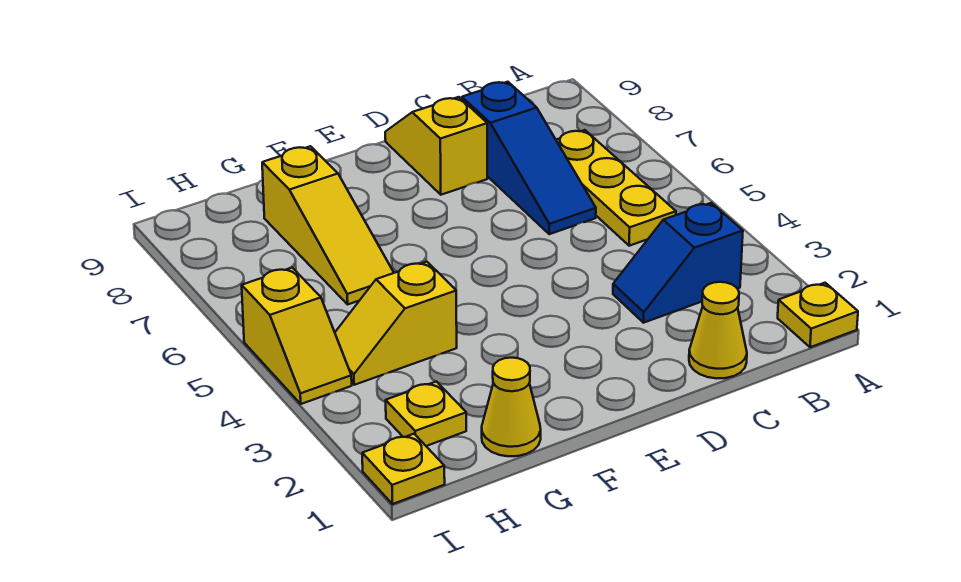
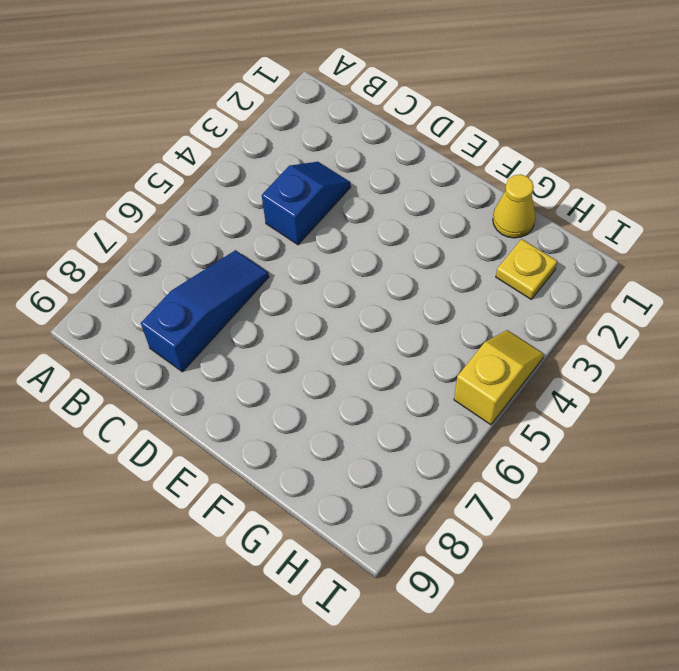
blue slope C3:C4 level 1 top 4 -> blue slope B3:C3 level 1 top B
none -> yellow plate A1 level 1
none -> yellow plate B5:B7 level 1
none -> yellow cone C1 level 1

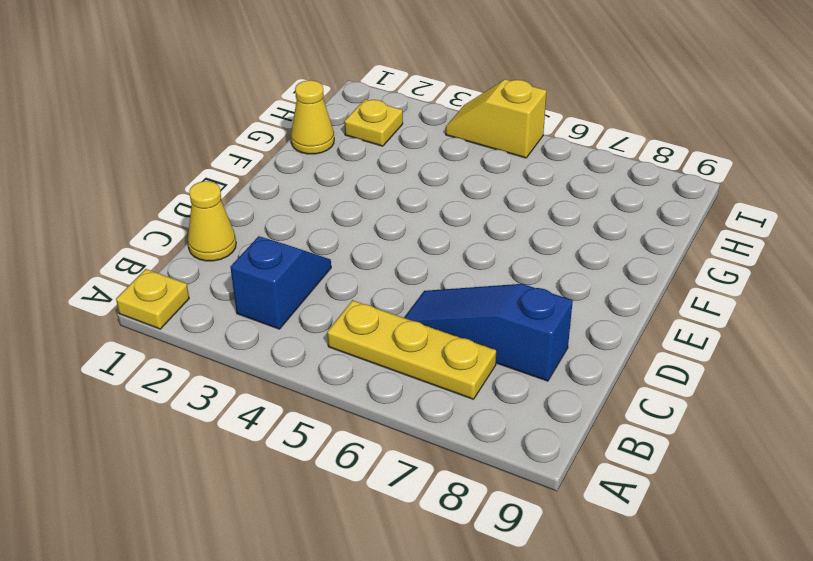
none -> yellow slope D8:D9 level 1 top 8
none -> yellow slope G4:H4 level 1 top G
none -> yellow slope G6:G8 level 1 top 8

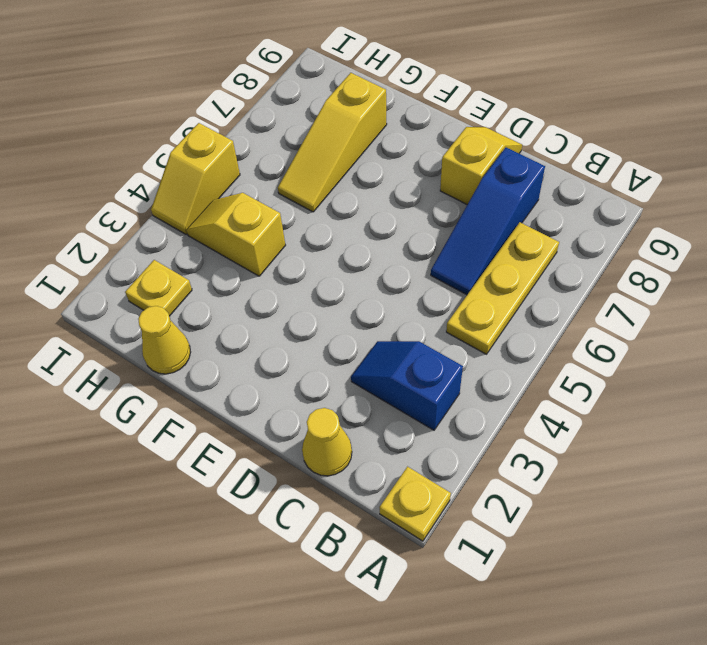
none -> yellow plate I1 level 1

